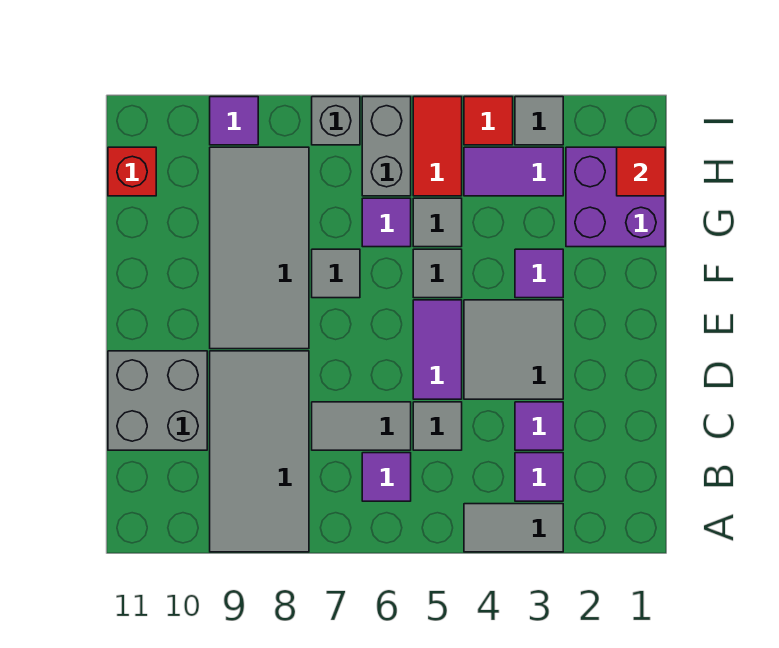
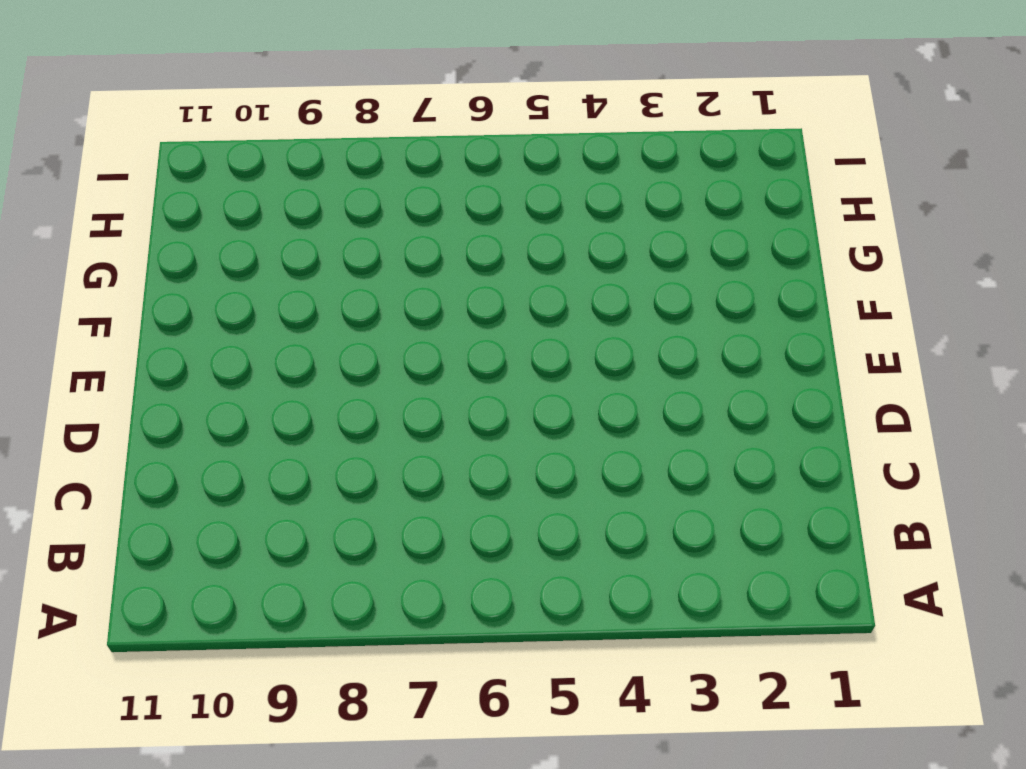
none -> grey tile A3:A4 level 1
none -> grey tile A8:D9 level 1
none -> purple tile B3 level 1

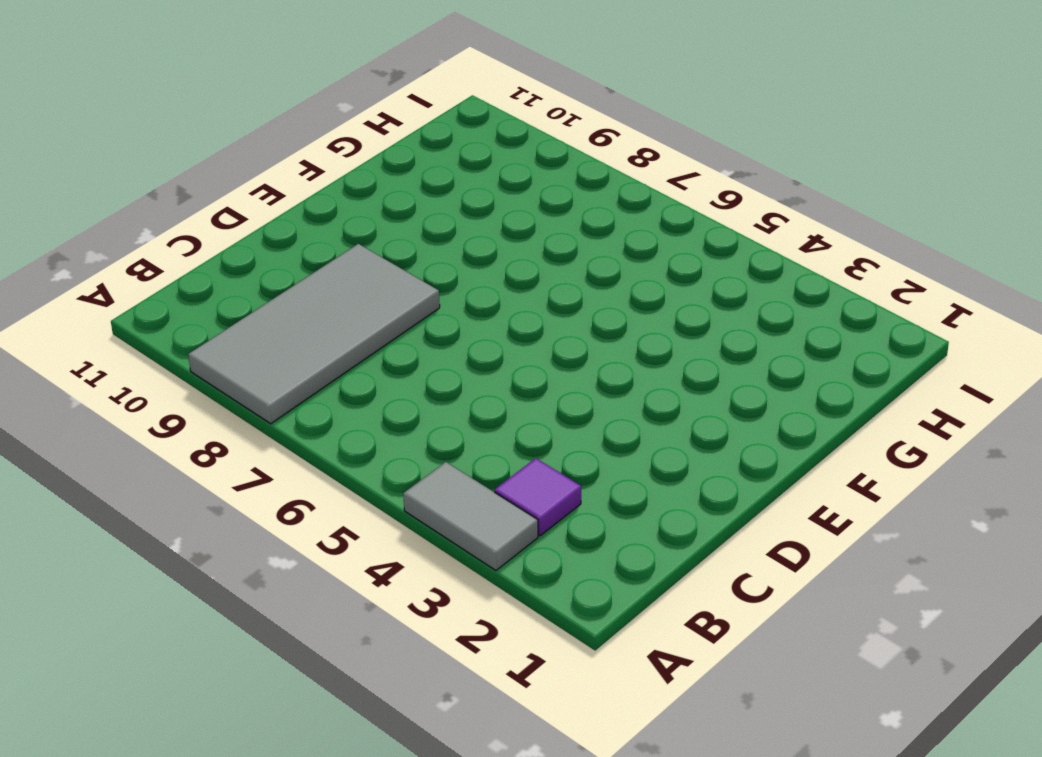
none -> purple tile B6 level 1
none -> purple tile C3 level 1
none -> grey tile C5 level 1

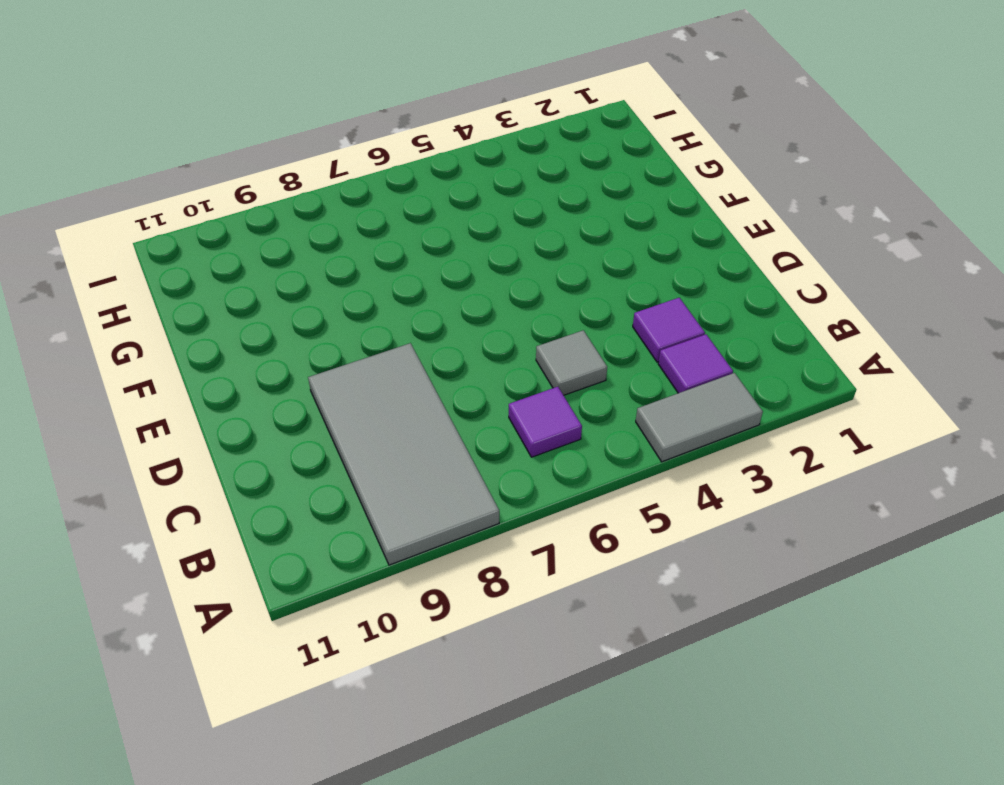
none -> grey tile C6:C7 level 1
none -> grey brick C10:D11 level 1
none -> grey tile D3:E4 level 1

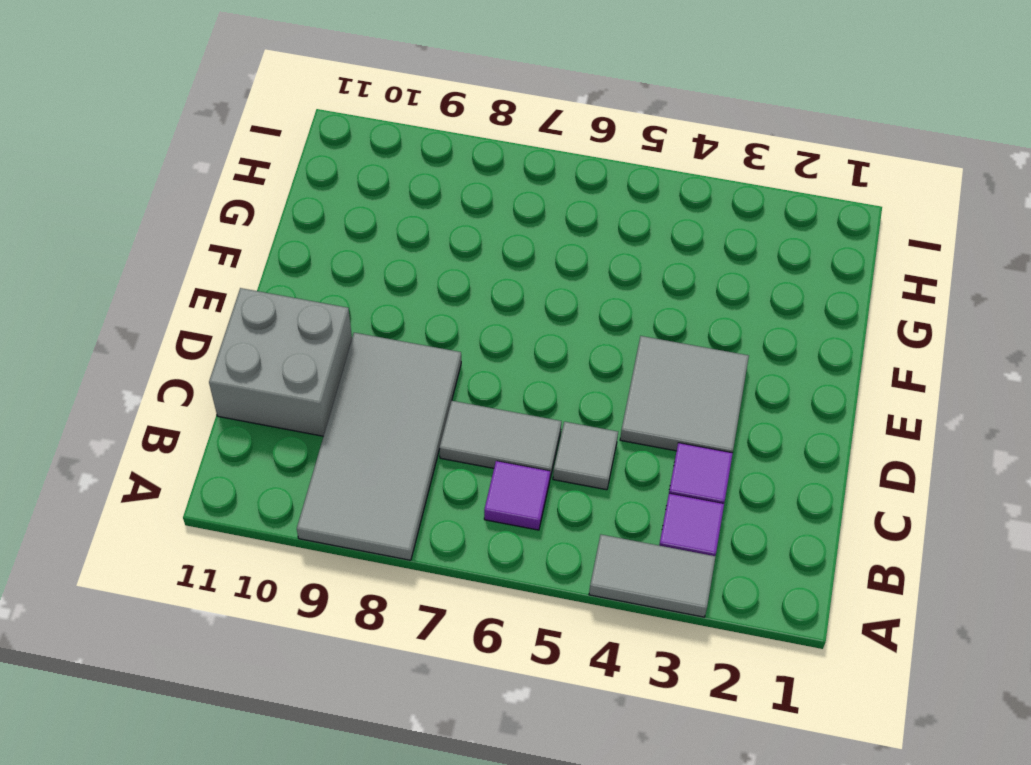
none -> purple tile D5:E5 level 1
none -> grey tile E8:H9 level 1
none -> purple tile F3 level 1

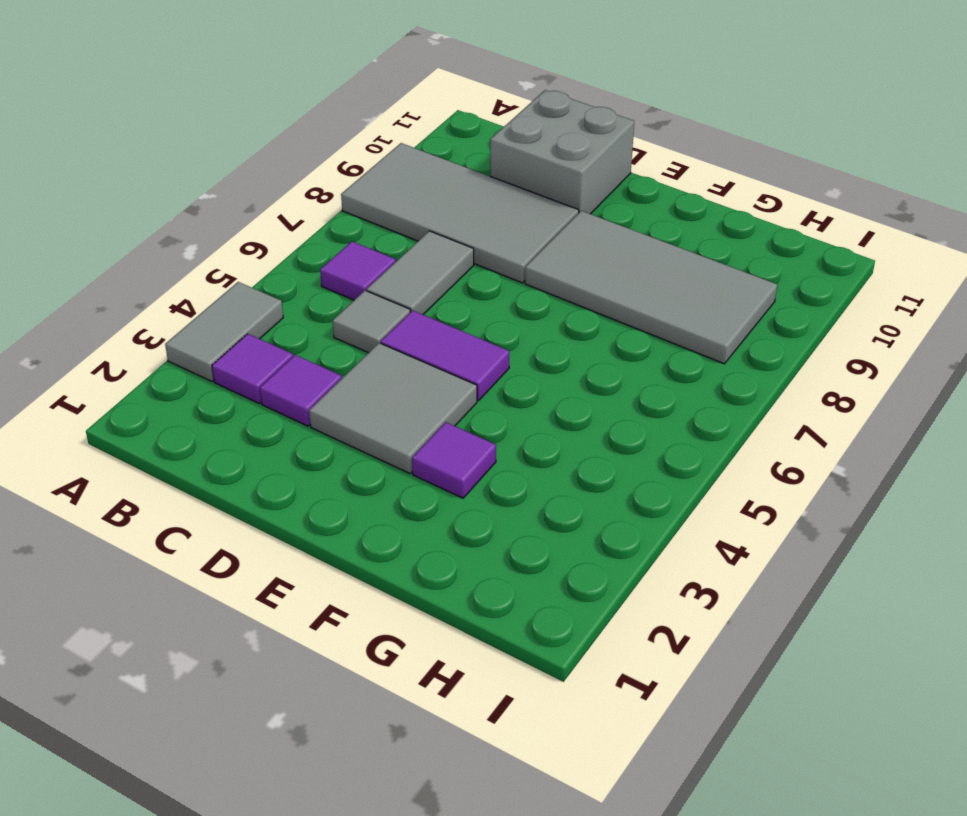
none -> grey tile F5 level 1
none -> grey tile F7 level 1
none -> purple brick G1:H2 level 1

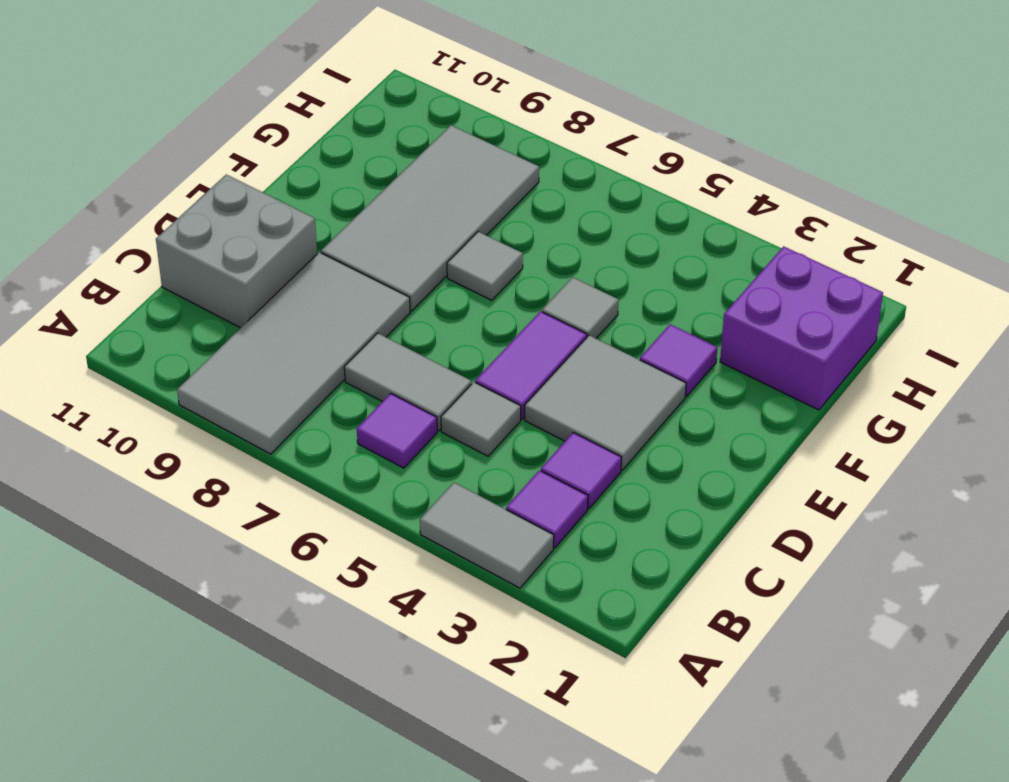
none -> grey tile G5 level 1
none -> purple tile G6 level 1
none -> purple tile H3:H4 level 1

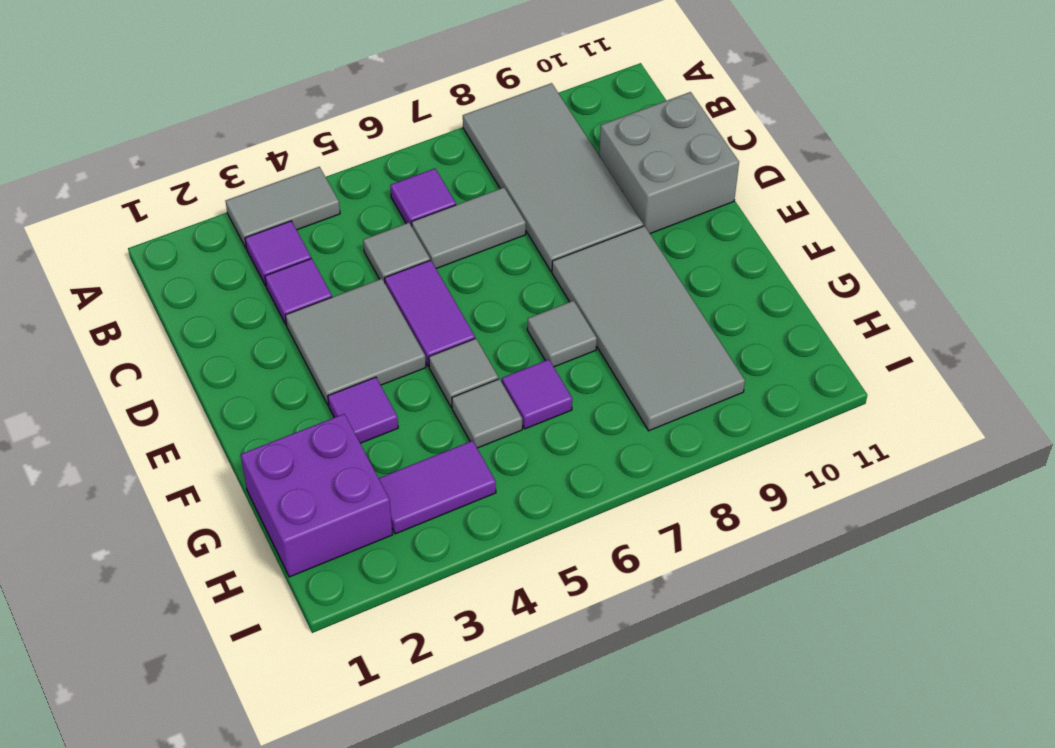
none -> red tile H5:I5 level 1
none -> grey brick H6:I6 level 1
none -> red brick H11 level 1

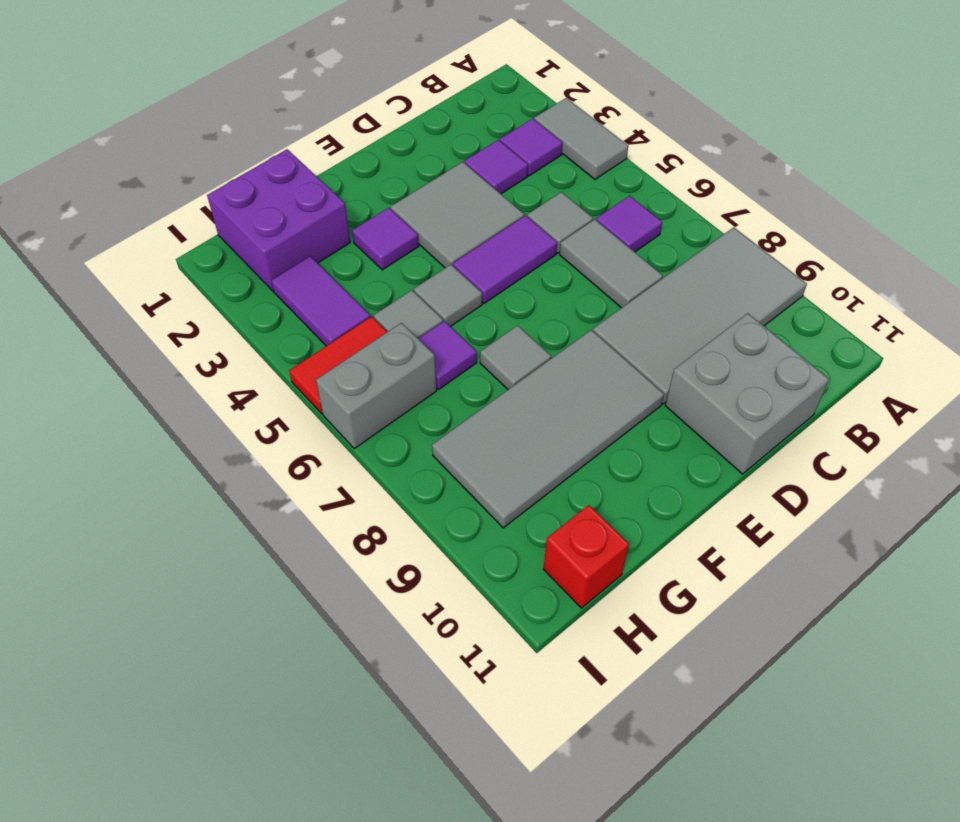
none -> grey tile I3 level 1
none -> red tile I4 level 1
none -> grey brick I7 level 1

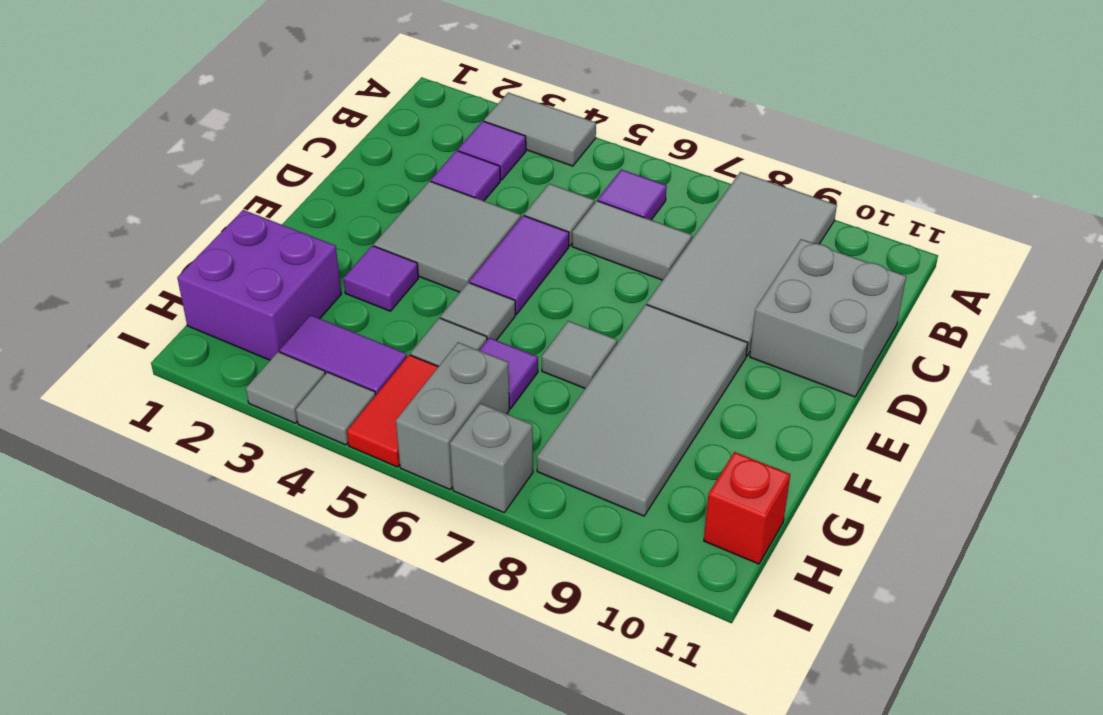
grey tile I4 level 1 -> red tile I4 level 1
none -> purple tile I9 level 1
none -> red tile H1 level 2

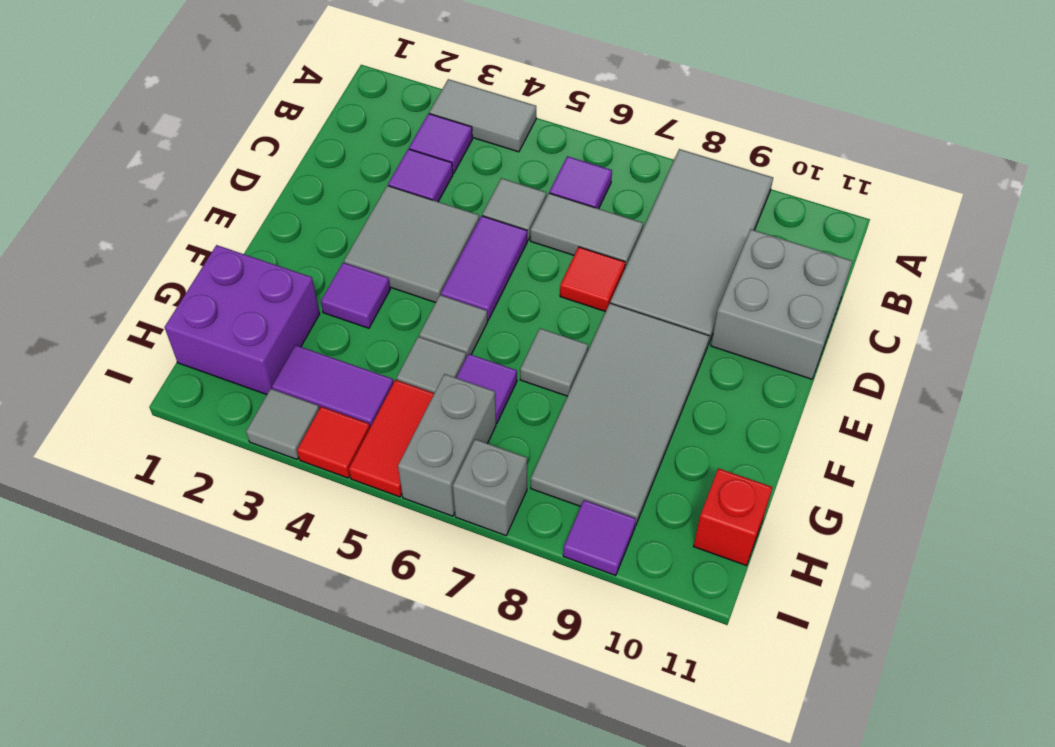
red tile D7 level 1 -> red tile H1 level 2

